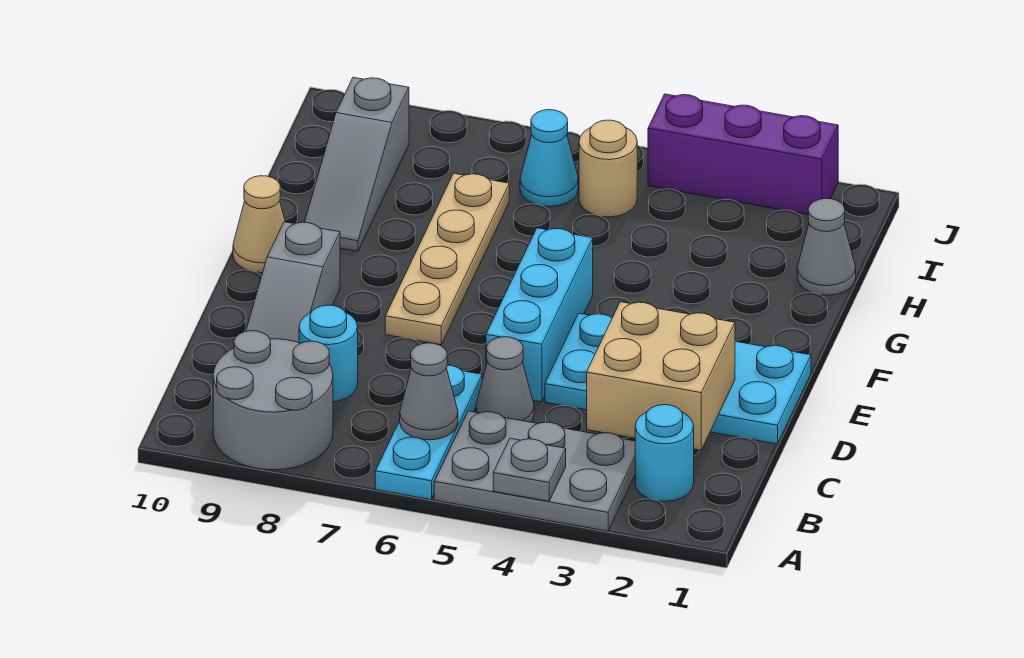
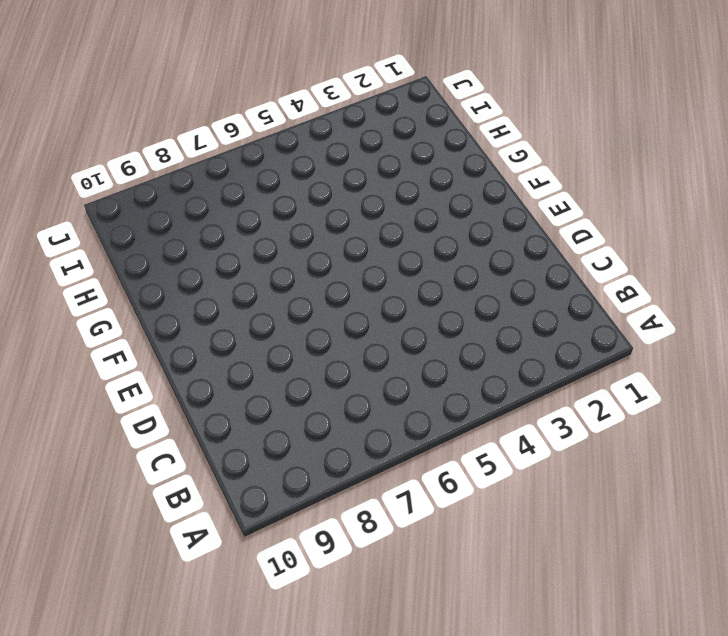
none -> grey plate A3:B5 level 1
none -> cyan plate A6:C6 level 1
none -> grey round brick A8:B9 level 1

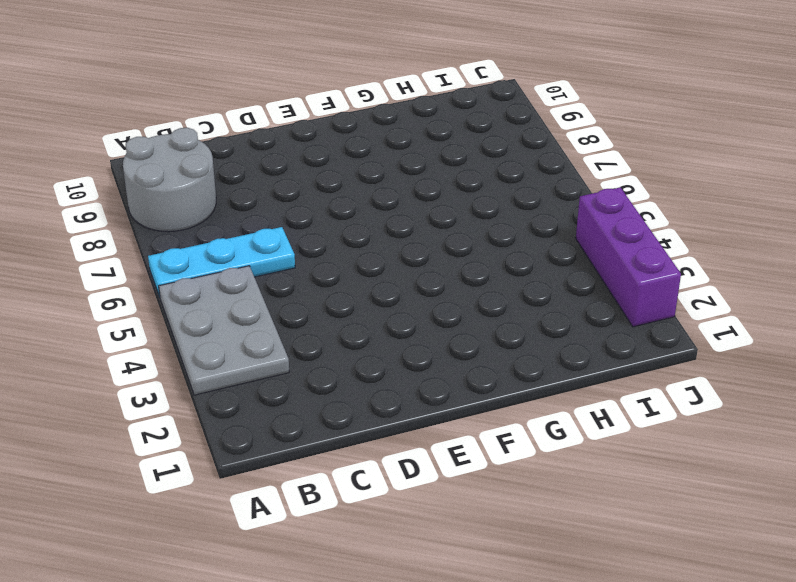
none -> cyan round brick B2 level 1
none -> grey cone C5 level 1
none -> cyan round brick C8 level 1

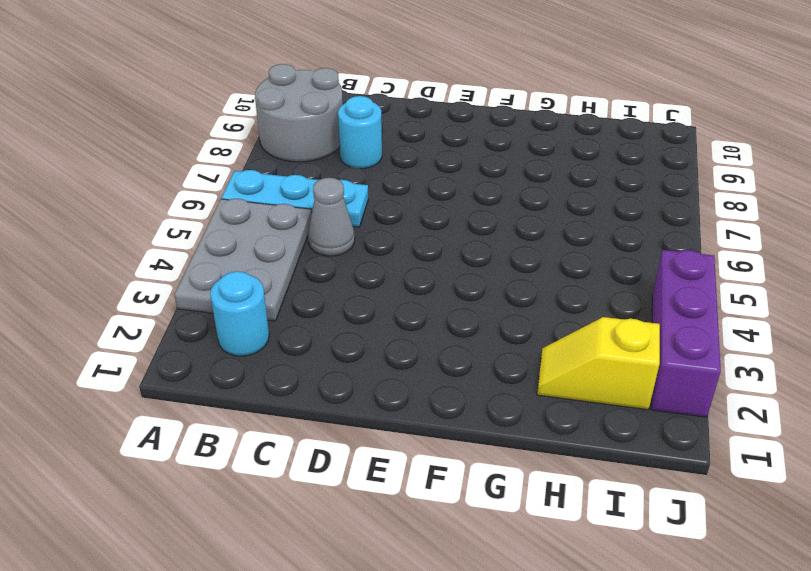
yellow slope H2:I2 level 1 top I -> none
none -> grey slope C9:E9 level 1 top E
none -> cyan plate D1:E4 level 1
none -> cyan brick D5:F5 level 1

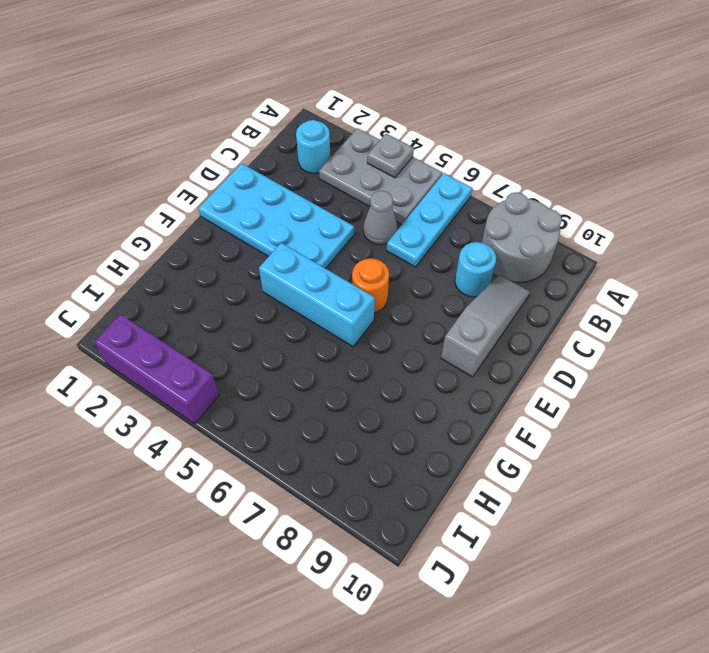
orange round brick E6 level 1 -> none
cyan brick F4:F6 level 1 -> cyan brick D5:F5 level 1
none -> tan plate E7:H7 level 1
none -> tan cone F10 level 1
none -> grey slope G9:I9 level 1 top I

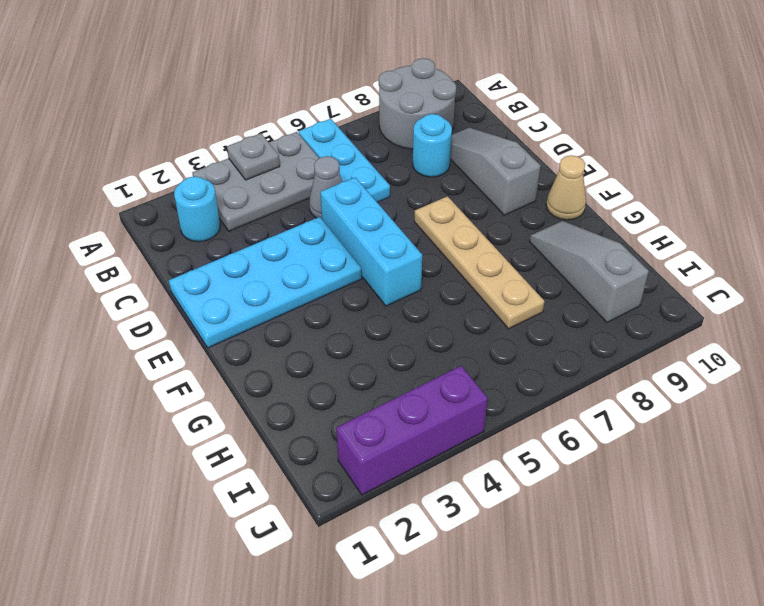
none -> grey cone H1 level 1
none -> tan round brick I5 level 1
none -> cyan cone I6 level 1

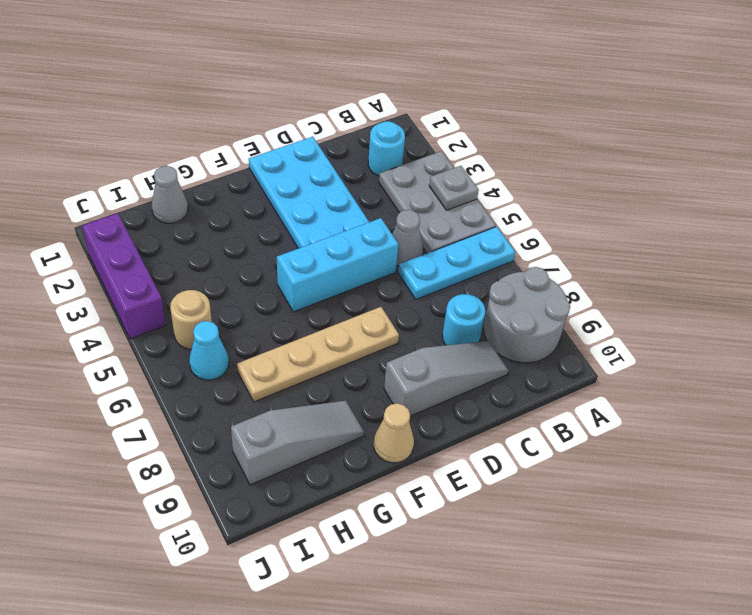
none -> grey cone B6 level 2
none -> tan brick C2:D3 level 2

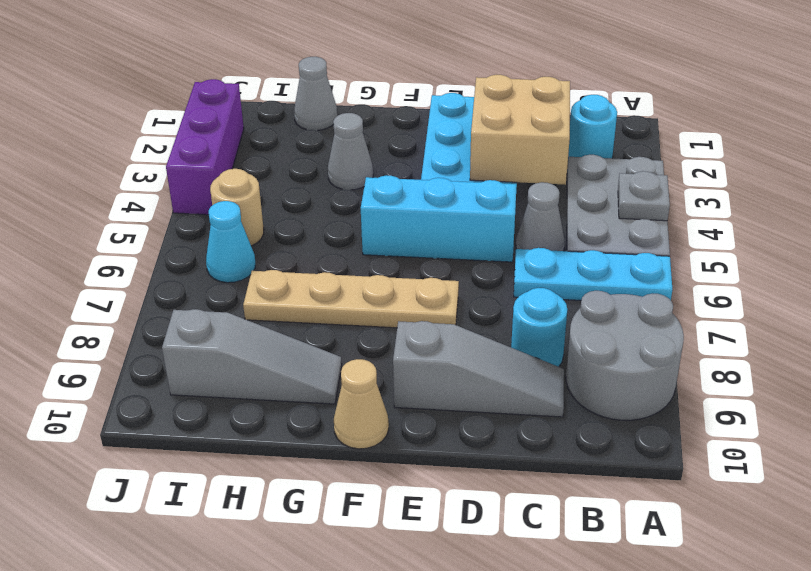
grey cone G3 level 1 -> grey cone B6 level 2

